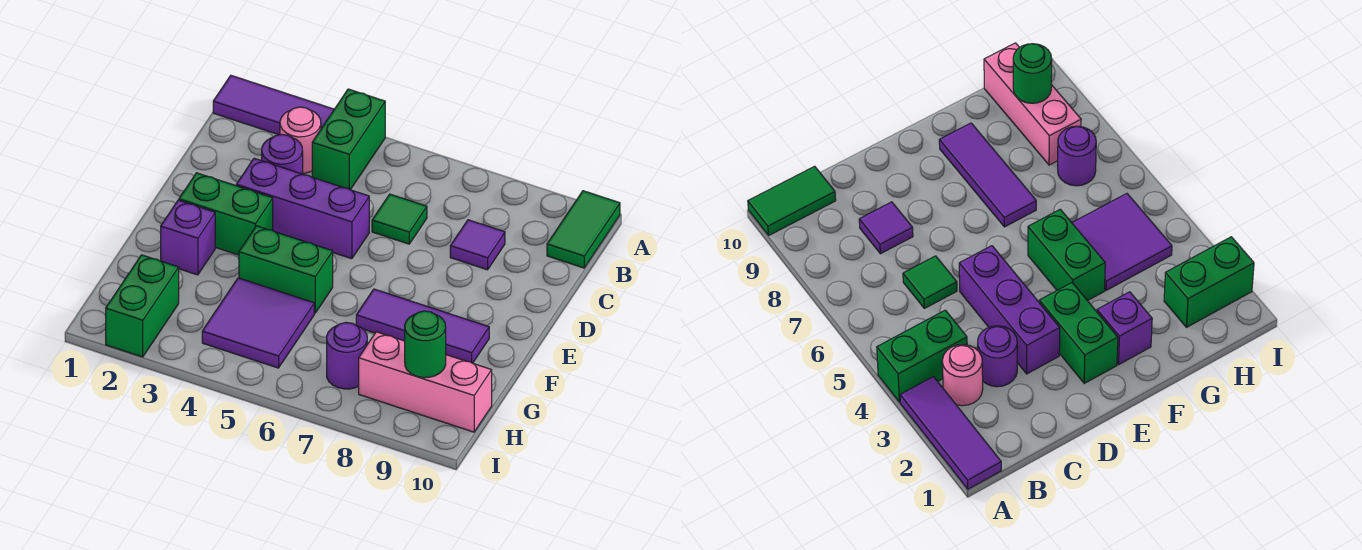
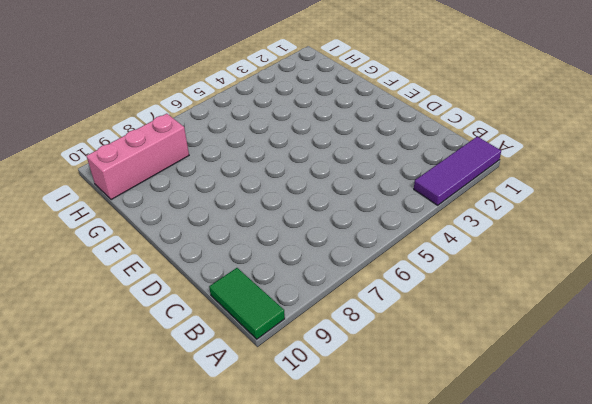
none -> green brick A4:B4 level 1
none -> pink round brick B3 level 1
none -> purple round brick C3 level 1

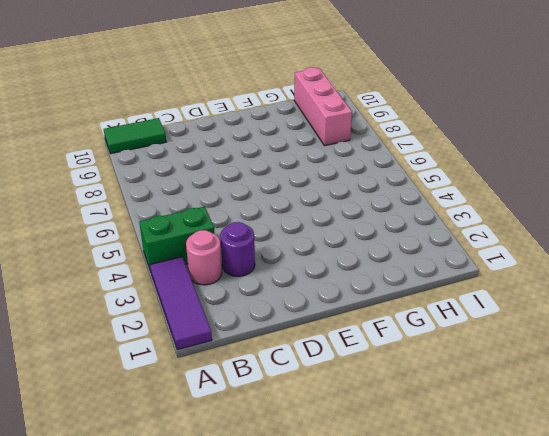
none -> green tile C6 level 1
none -> purple tile C8 level 1
none -> purple brick D3:D5 level 1

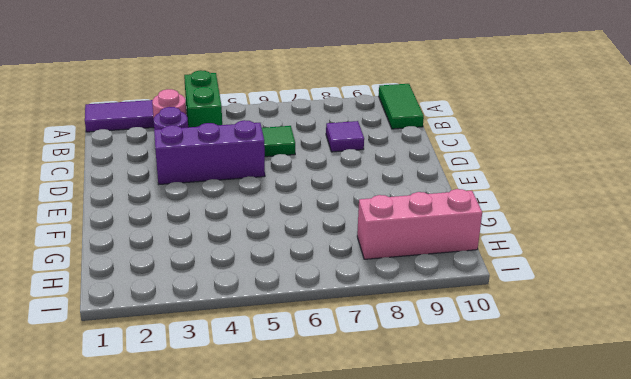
none -> green brick E2:E3 level 1
none -> purple brick F2 level 1
none -> green brick F4:F5 level 1

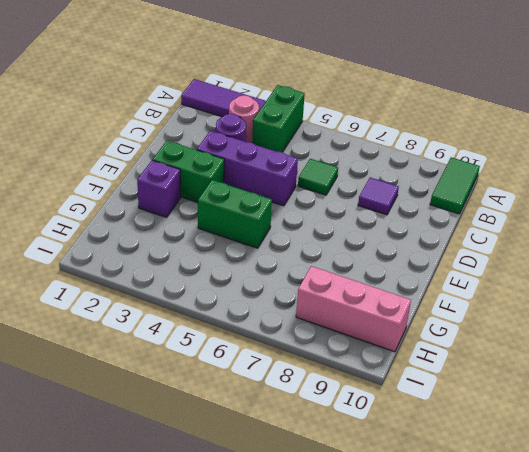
none -> purple tile F7:F9 level 1
none -> purple tile G4:H5 level 1
none -> green brick H2:I2 level 1

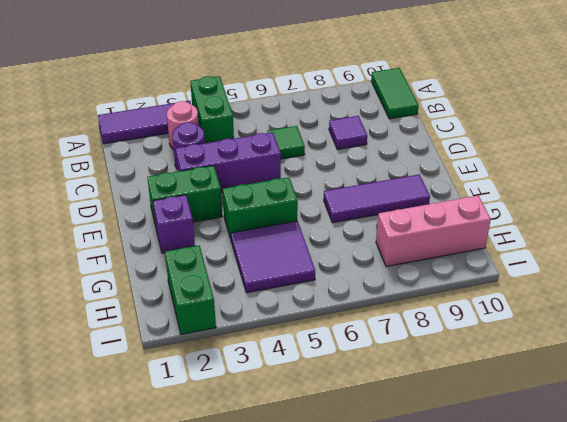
none -> purple round brick H7 level 1
none -> green round brick H9 level 2

